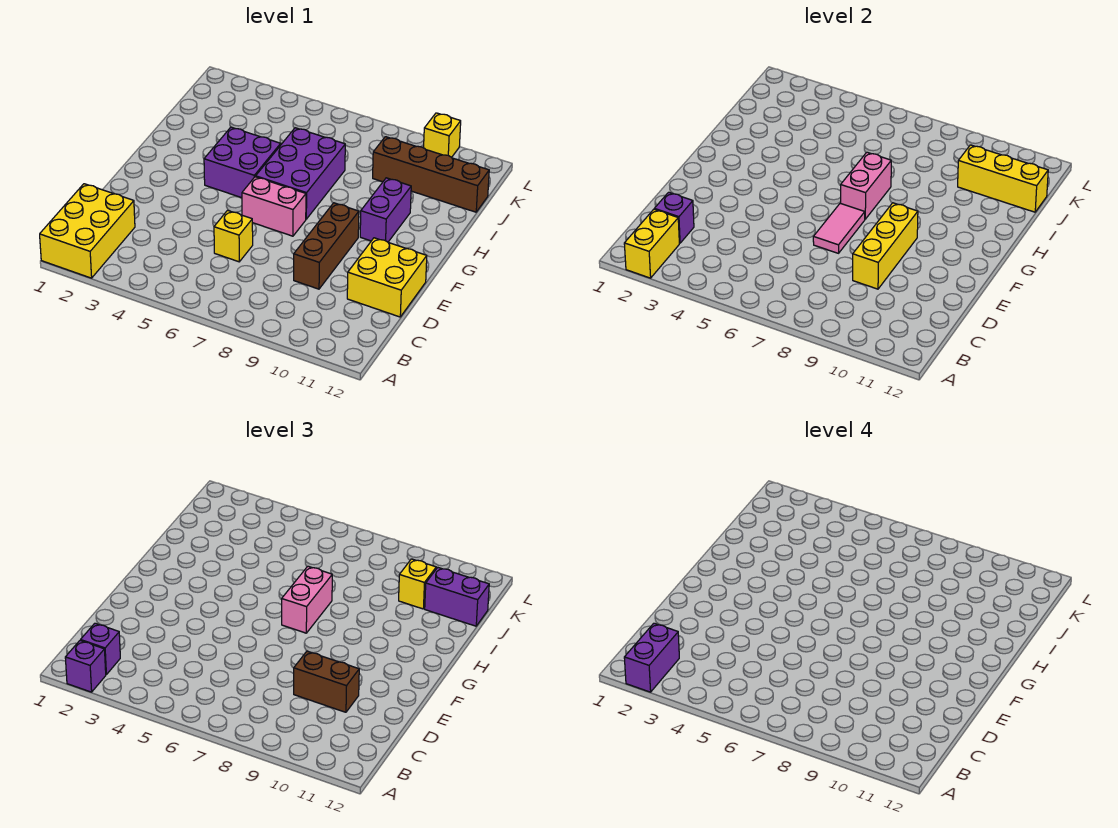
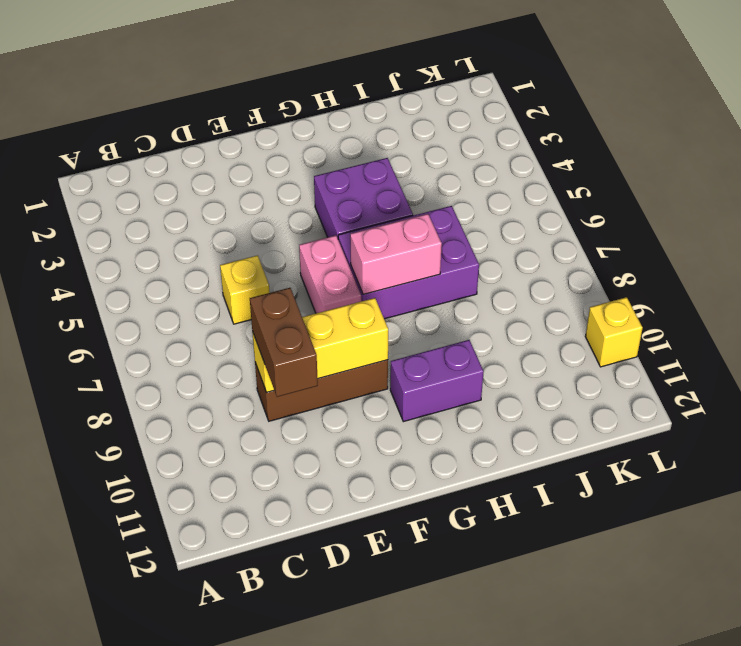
none -> yellow brick A1:C2 level 1
none -> yellow brick D11:E12 level 1
none -> brown brick J9:J12 level 1

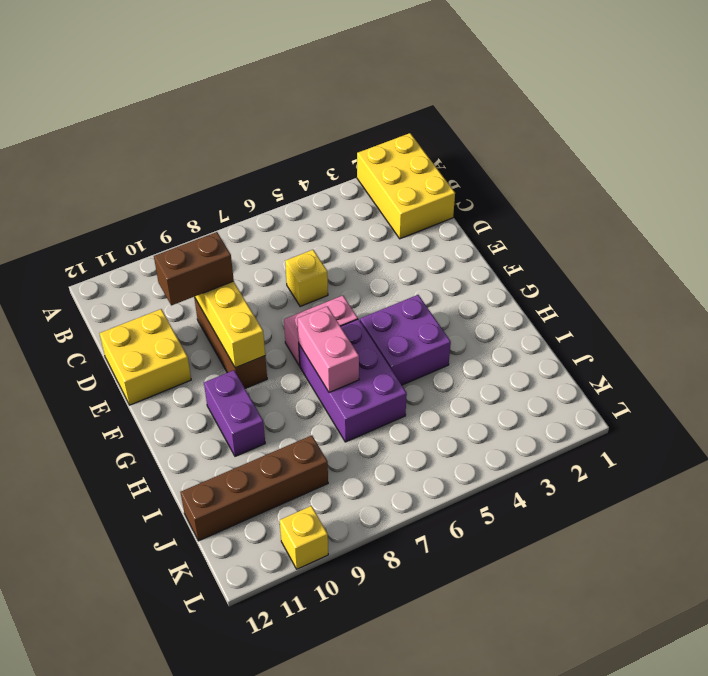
none -> yellow brick A2:B2 level 2
none -> purple brick C2 level 2
none -> pink tile E7:F7 level 2

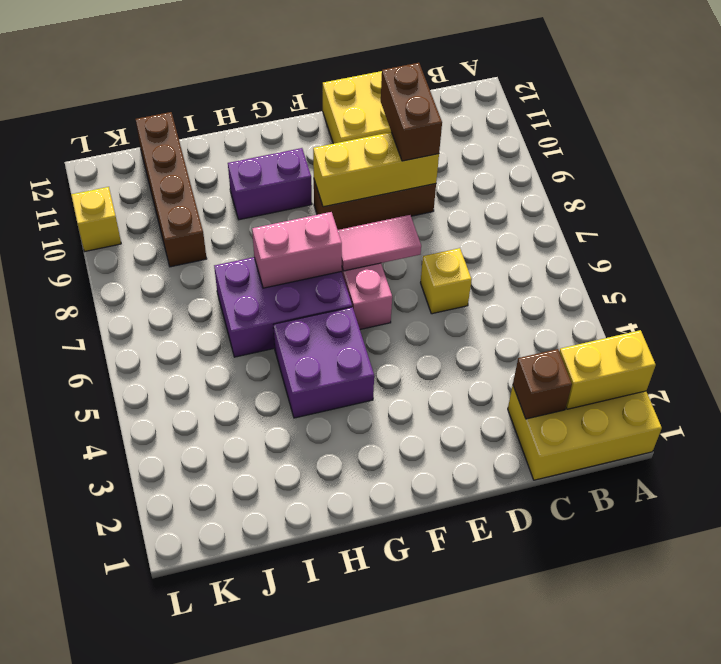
brown brick C2 level 2 -> purple brick C2 level 2
none -> yellow brick J10:J12 level 2
none -> purple brick A2 level 3
none -> purple brick B2 level 3

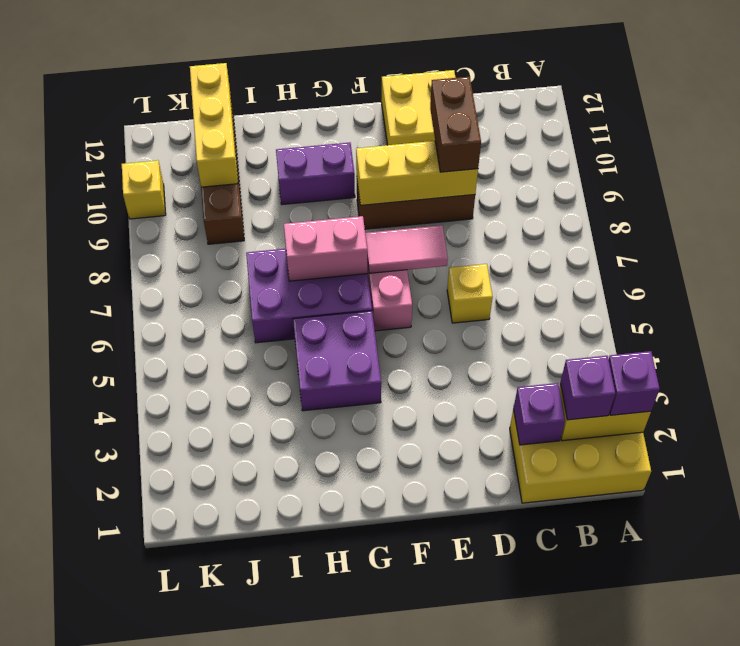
none -> pink brick G7:H7 level 3
none -> yellow brick J10 level 3
none -> purple brick J11:J12 level 3

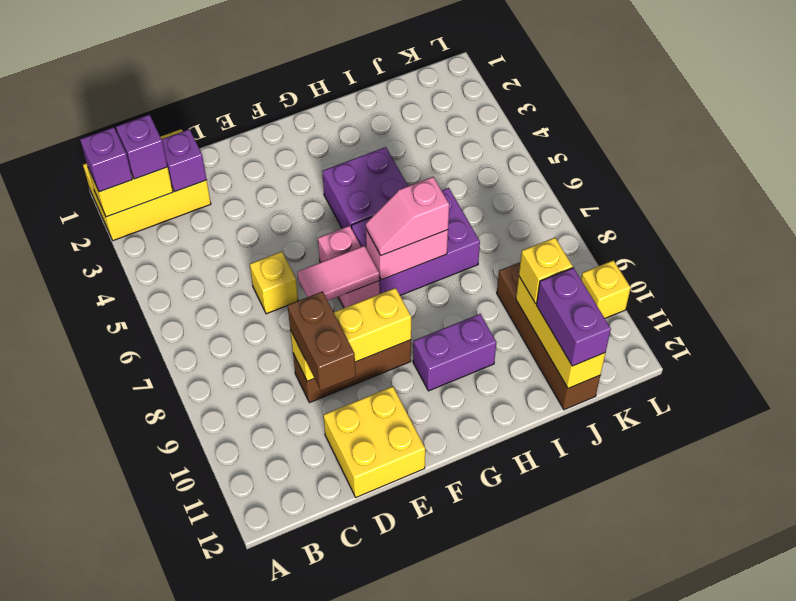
pink slope G7:H7 level 3 top H -> pink brick G7:H7 level 3
none -> purple brick A2:B2 level 4

